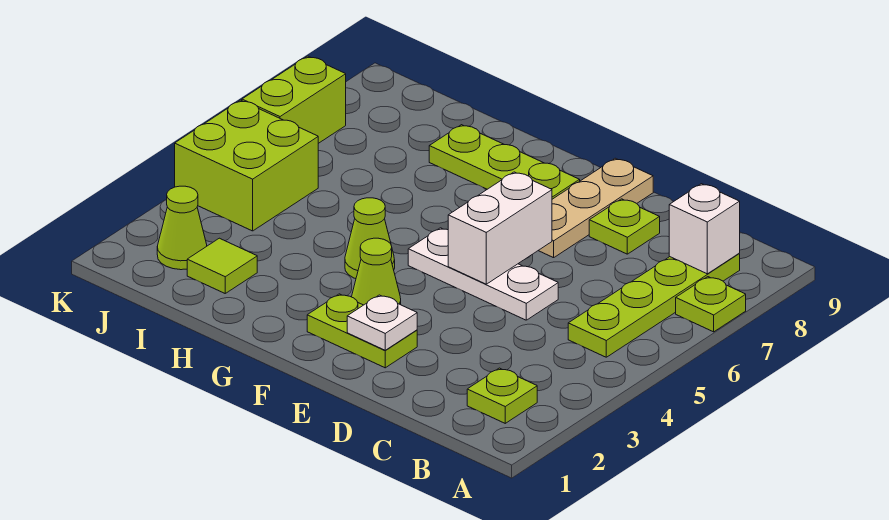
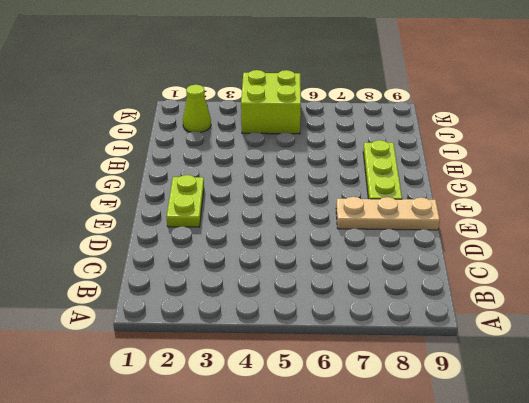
none -> lime plate A7 level 1
none -> lime plate B2 level 1
none -> lime plate B5:B8 level 1

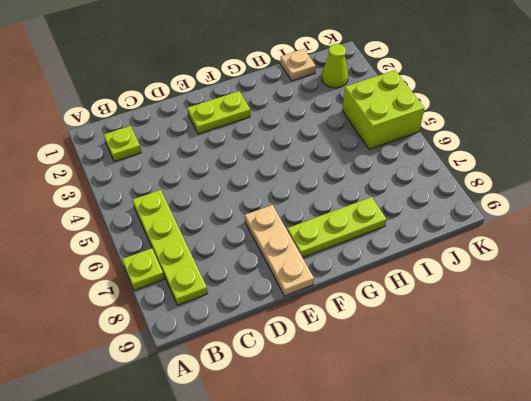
tan plate I1 level 1 -> none
none -> white plate D5:F5 level 1
none -> lime plate D8 level 1
none -> lime cone F3 level 1

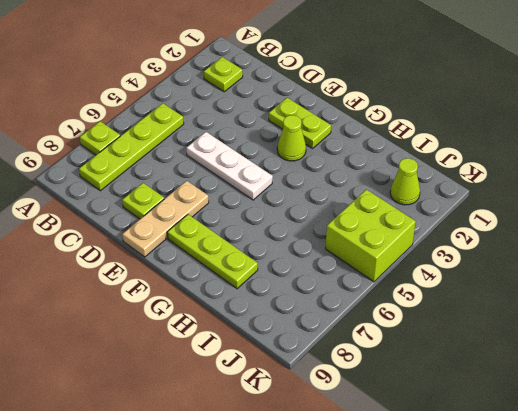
none -> lime cone G4 level 1
none -> lime tile I2 level 1
none -> lime brick K6:K7 level 1

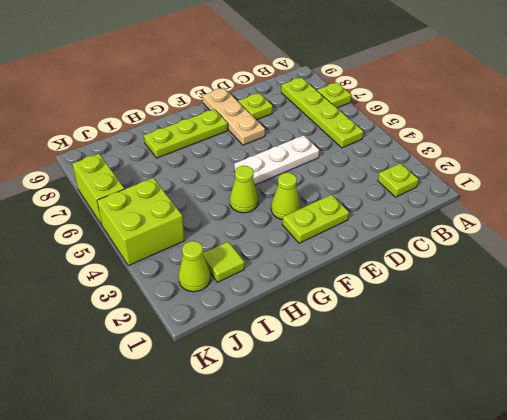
none -> white brick B8 level 2
none -> white plate E2 level 2
none -> white brick E5:E6 level 2

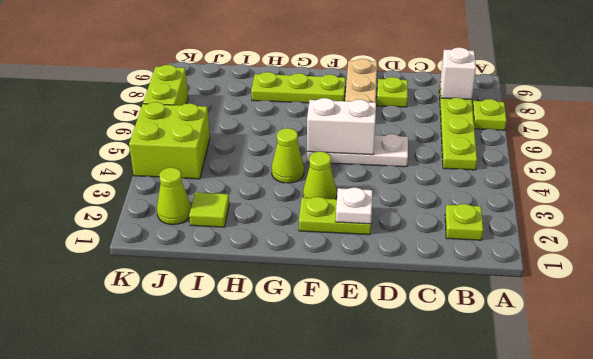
white brick E5:F5 level 2 -> white brick E5:E6 level 2

